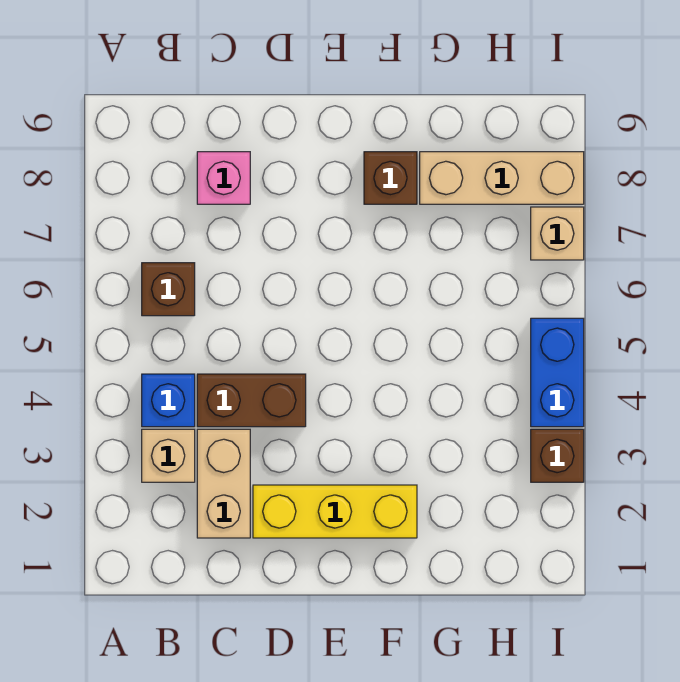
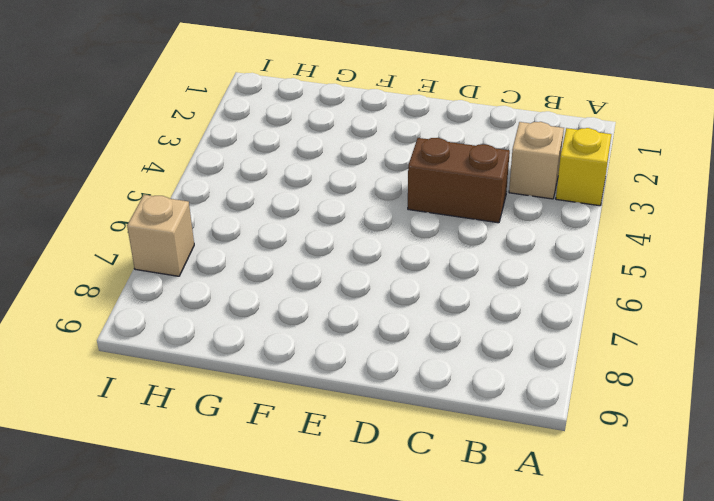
yellow brick A3 level 1 -> none
none -> blue brick B4 level 1
none -> brown brick B6 level 1
none -> tan brick C2:C3 level 1

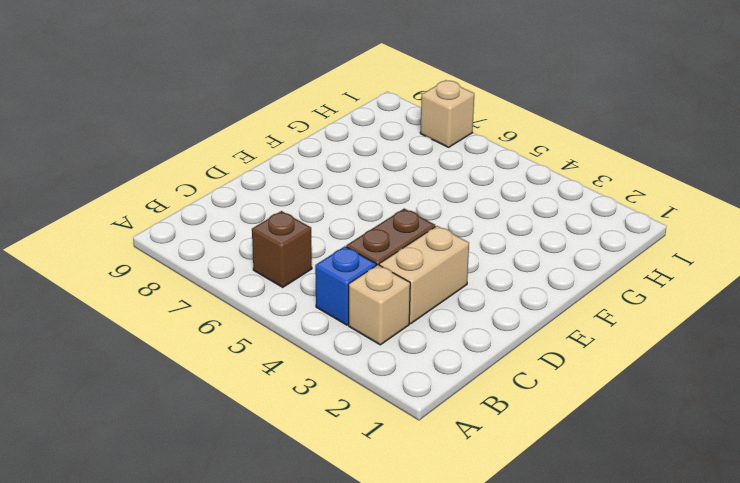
tan brick C3:D3 level 1 -> tan brick C2:C3 level 1
none -> pink brick C8 level 1
none -> yellow brick D2:F2 level 1
none -> brown brick F8 level 1

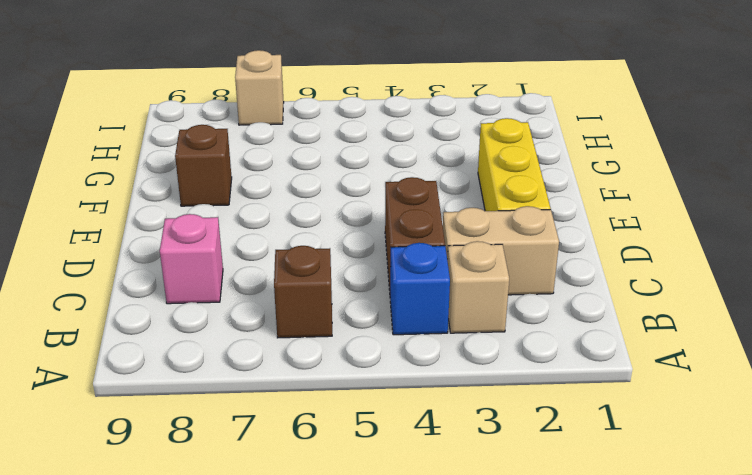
none -> tan brick G8:I8 level 1
none -> brown brick I3 level 1
none -> blue brick I4:I5 level 1

